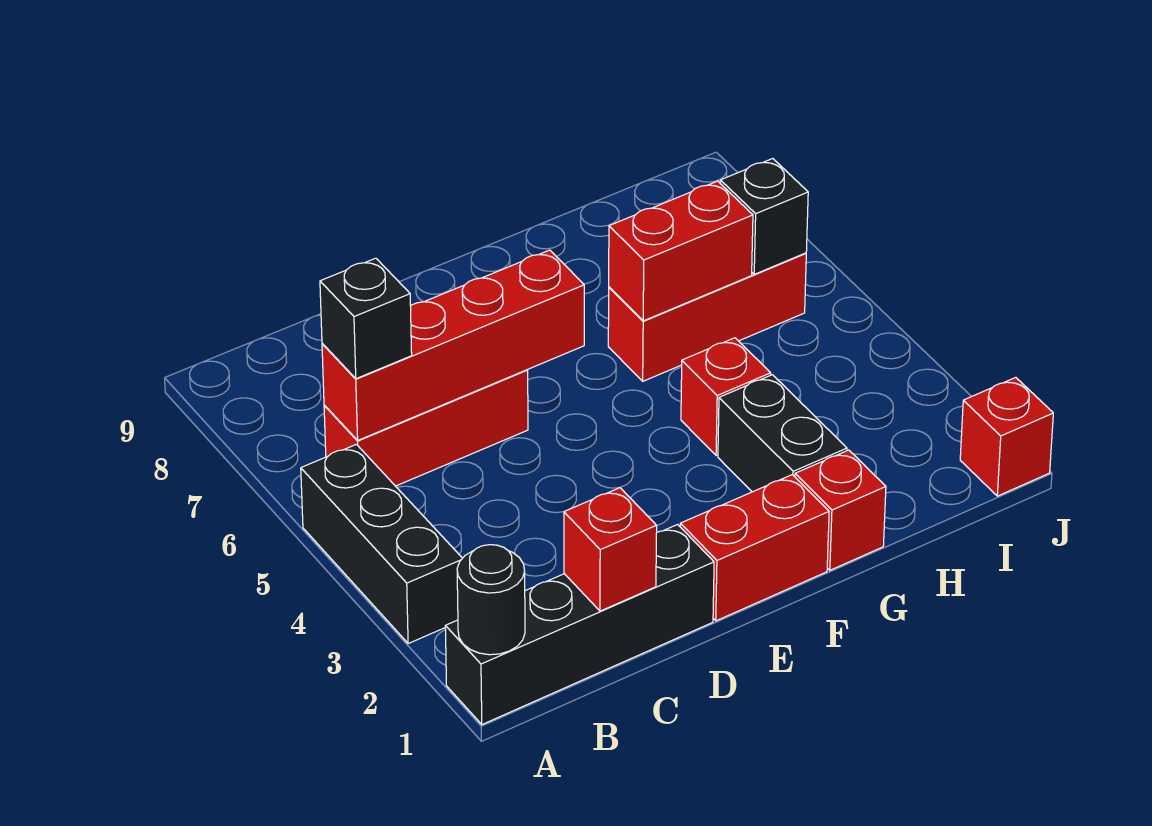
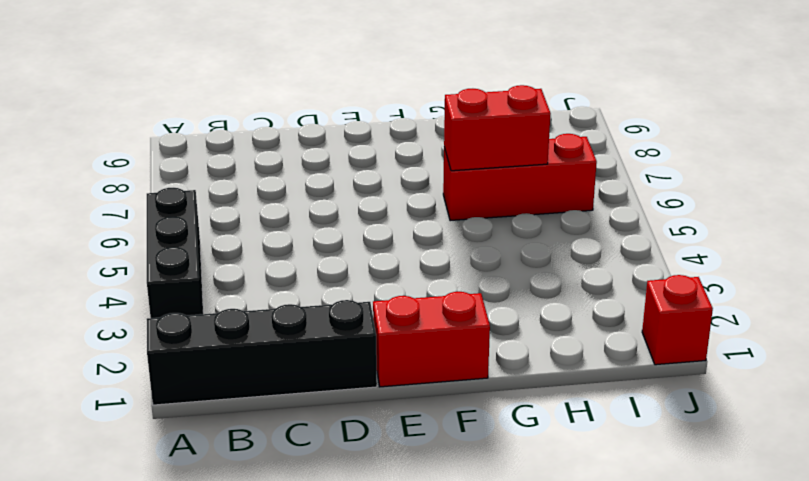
none -> red brick B6:D6 level 1
none -> red brick G1 level 1
none -> black brick G2:G3 level 1

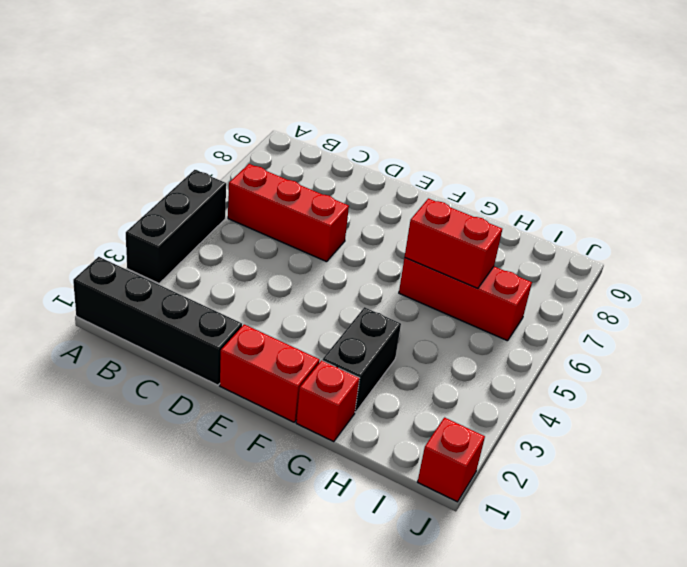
none -> red brick G4 level 1
none -> black round brick A1 level 2
none -> red brick B6:E6 level 2

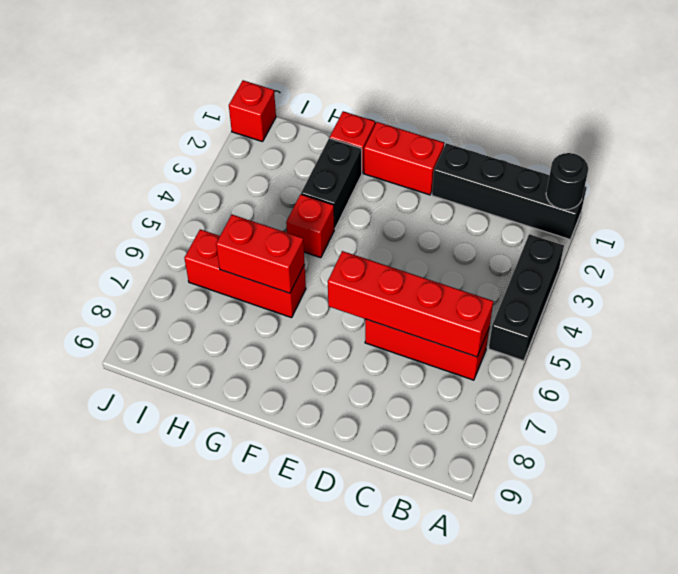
none -> red brick C1 level 2
none -> black brick I6 level 2
none -> black brick B6 level 3

